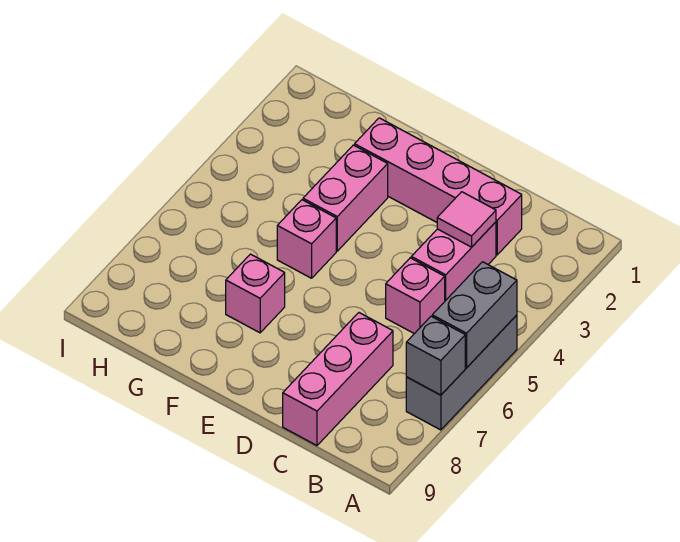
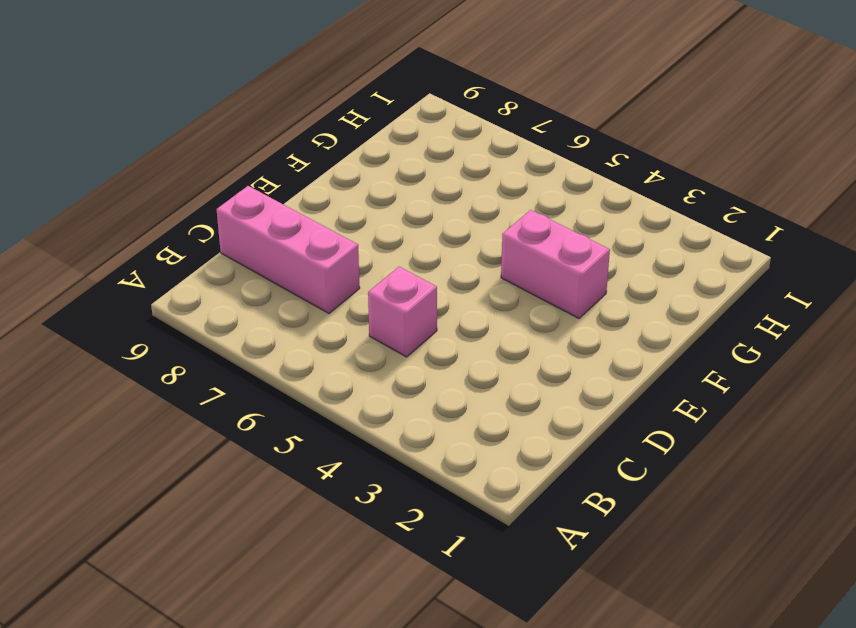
none -> grey brick A5:A7 level 1
none -> pink brick C2:F2 level 1

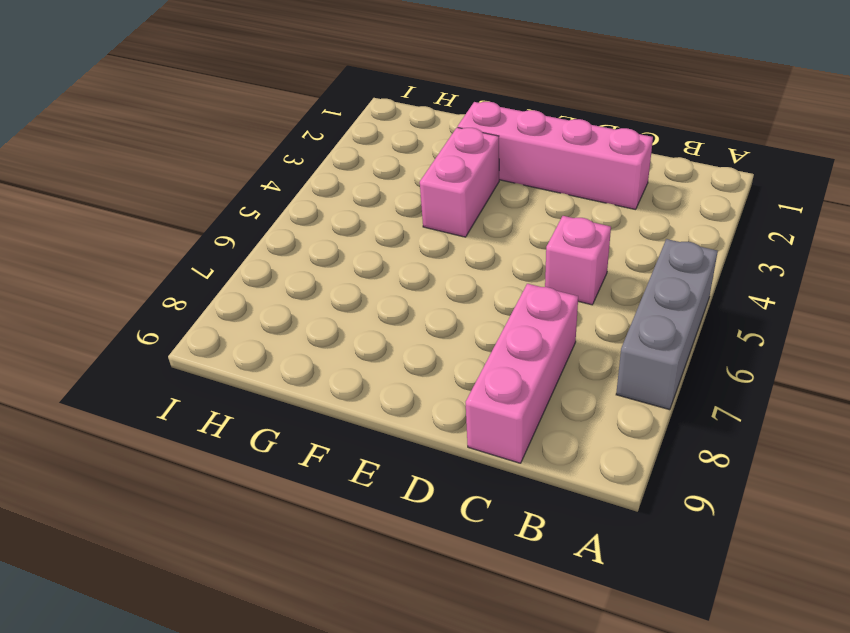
none -> pink brick C3:C4 level 1
none -> pink brick F5 level 1

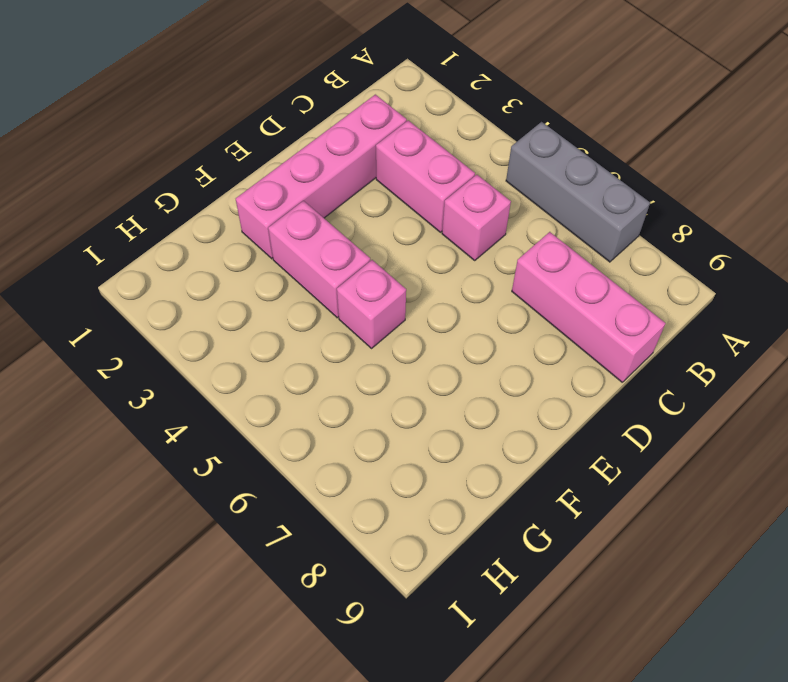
none -> pink brick F7 level 1
none -> grey brick A5:A6 level 2

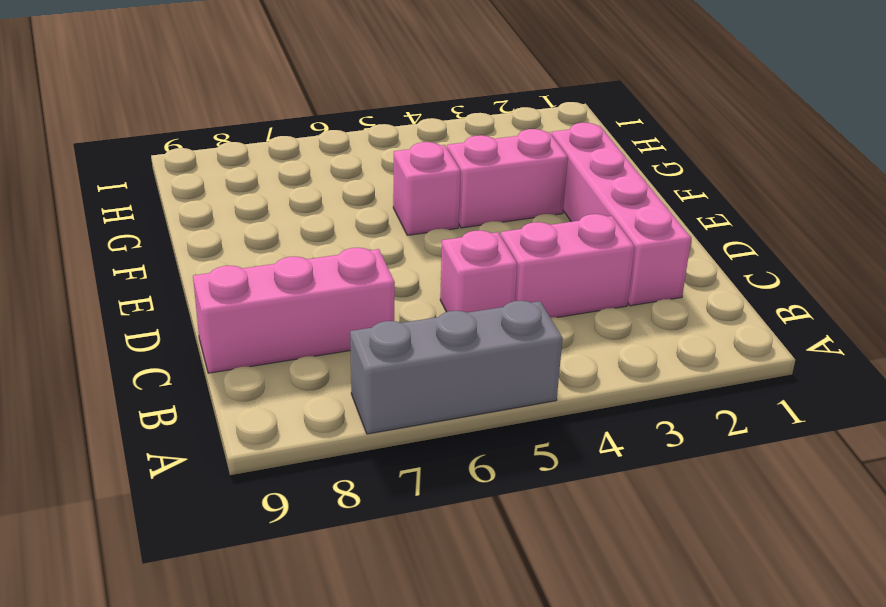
none -> pink brick F7 level 1
none -> grey brick A5:A6 level 2

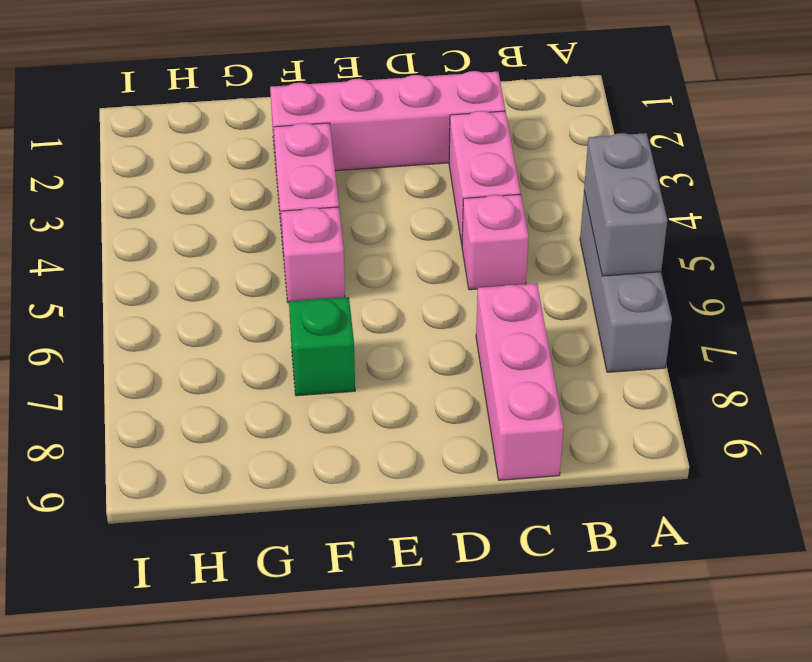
green brick F7 level 1 -> pink brick F7 level 1
none -> grey brick A7 level 2
none -> pink tile C3 level 2

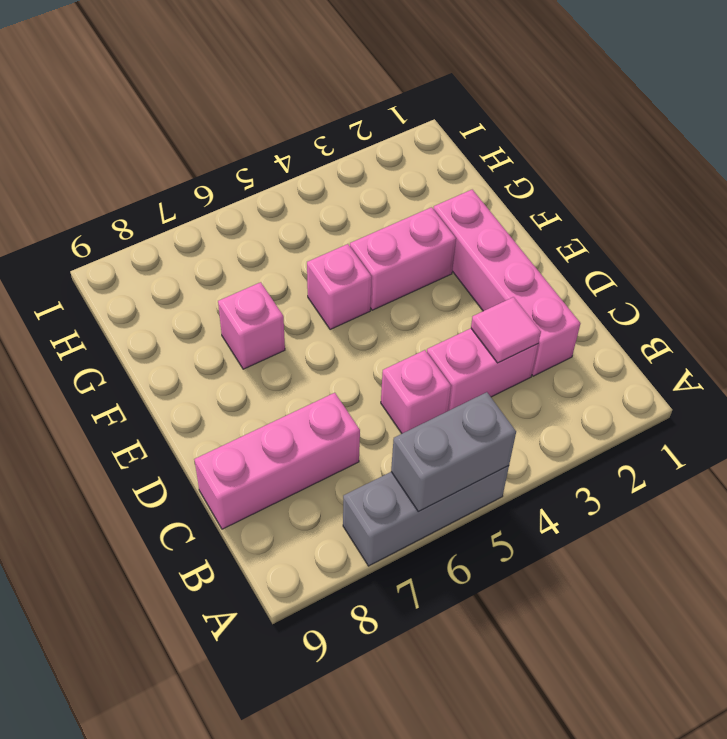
none -> grey brick A7 level 2

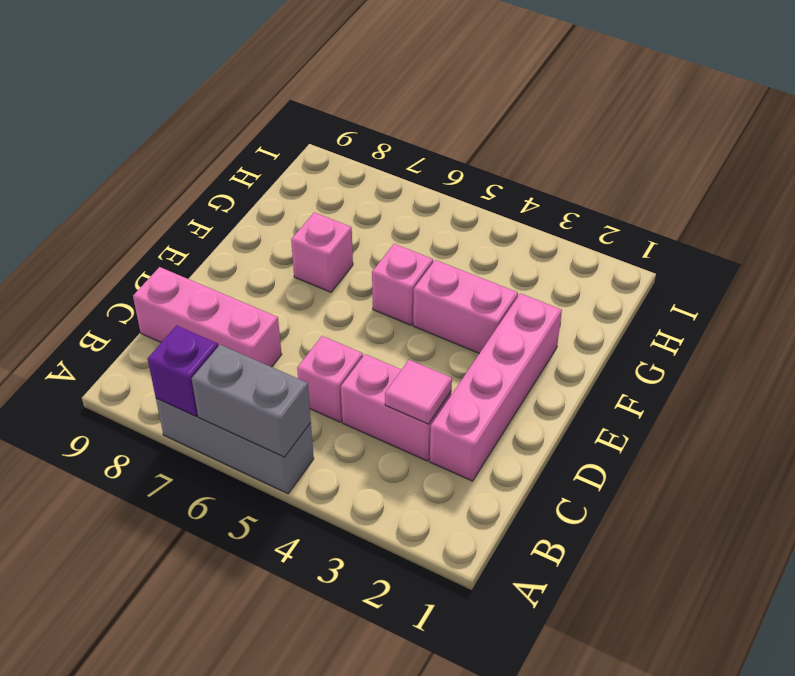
purple brick A7 level 2 -> grey brick A7 level 2

